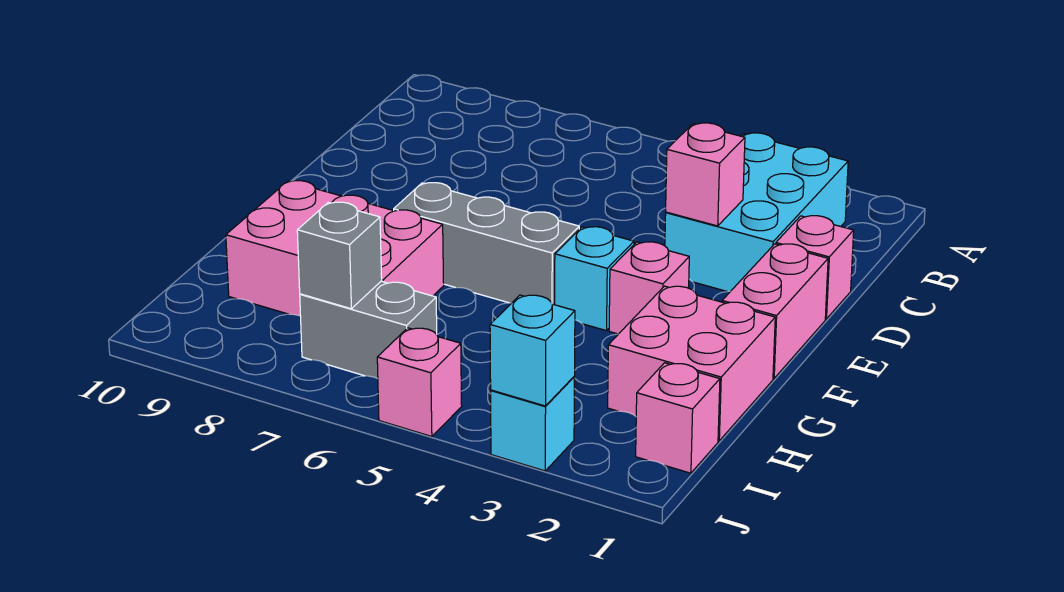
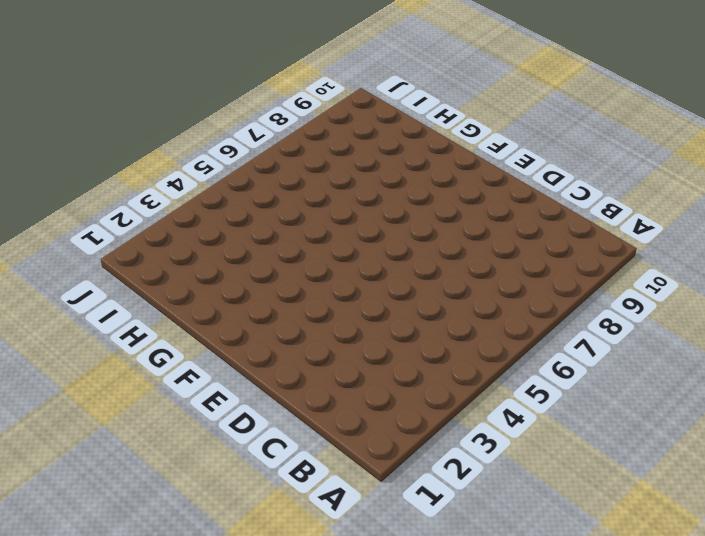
none -> cyan brick B2:D3 level 1
none -> pink brick D1 level 1
none -> pink brick E1:F1 level 1

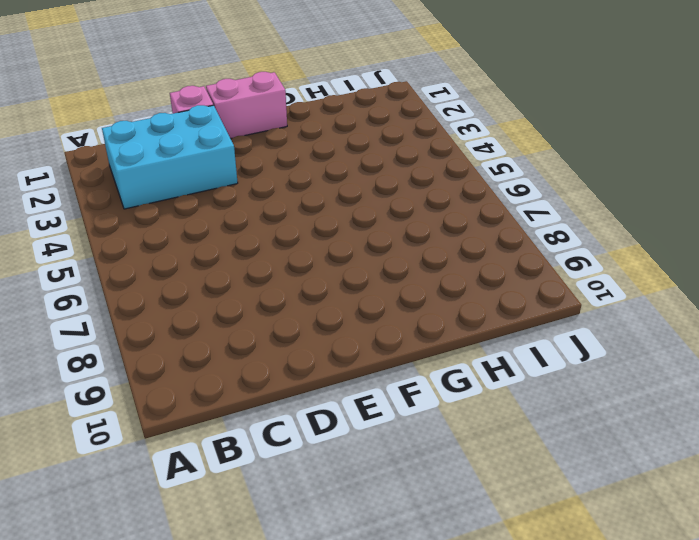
none -> pink brick F3 level 1
none -> cyan brick F4 level 1
none -> grey brick F5:F7 level 1

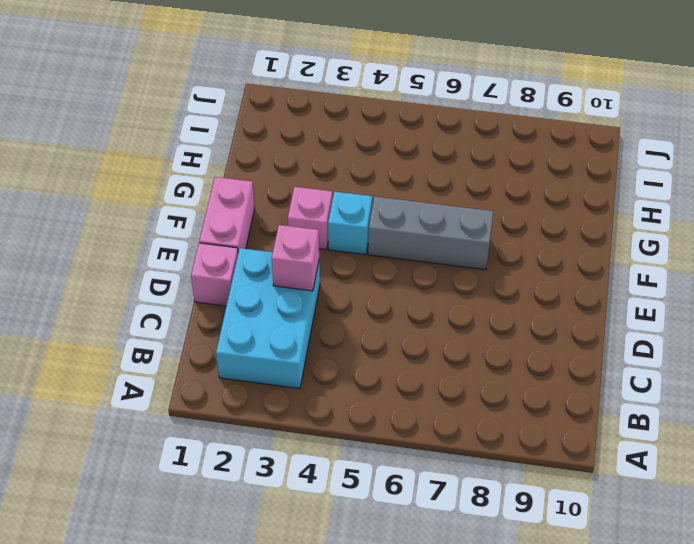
none -> pink brick G1:H2 level 1
none -> pink brick G7:H9 level 1
none -> pink brick I1 level 1

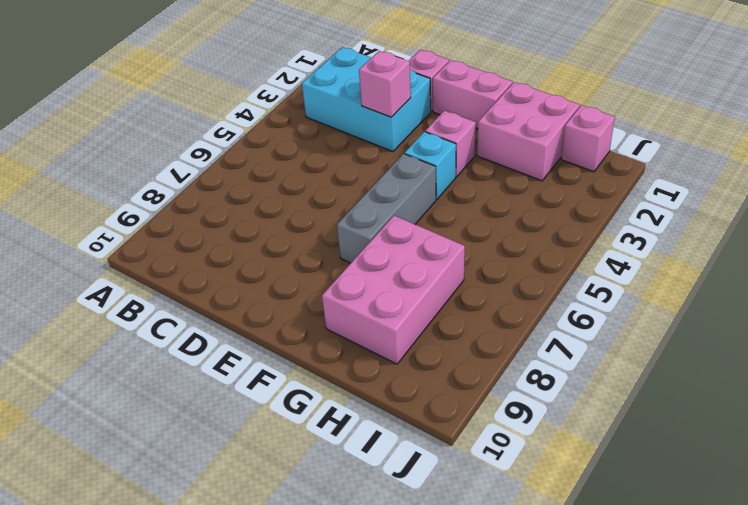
none -> grey brick I6:I7 level 1
none -> cyan brick J3 level 1
none -> pink brick J5 level 1

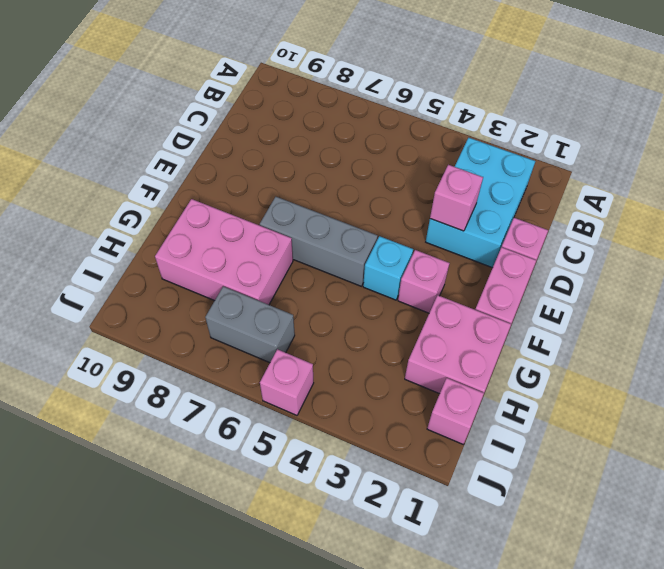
none -> cyan brick J3 level 1
none -> grey brick I7 level 2
none -> cyan brick J3 level 2

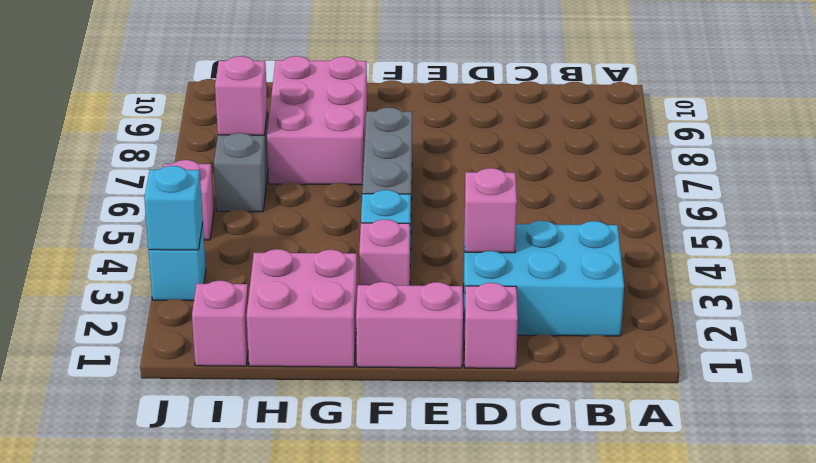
pink brick I7 level 2 -> grey brick I7 level 2

